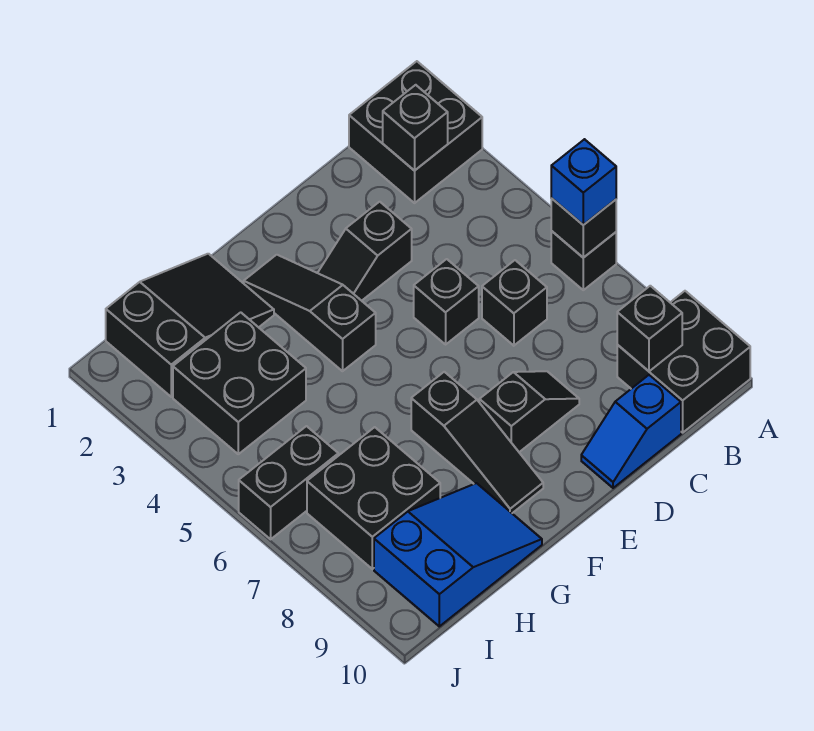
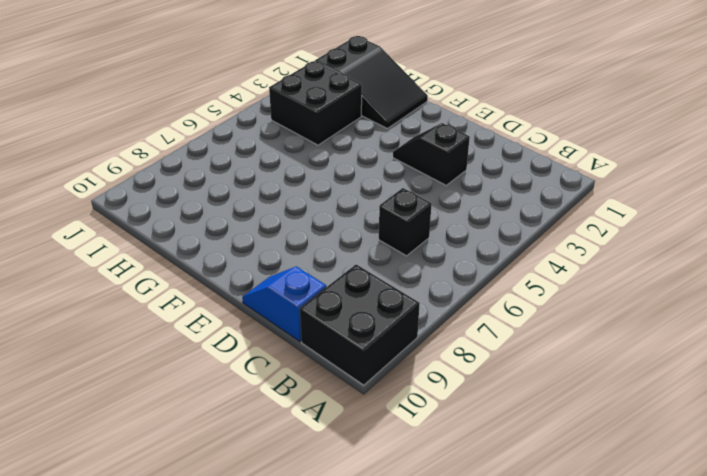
none -> black brick A1:B2 level 1
none -> black brick A6 level 1
none -> black brick D5 level 1

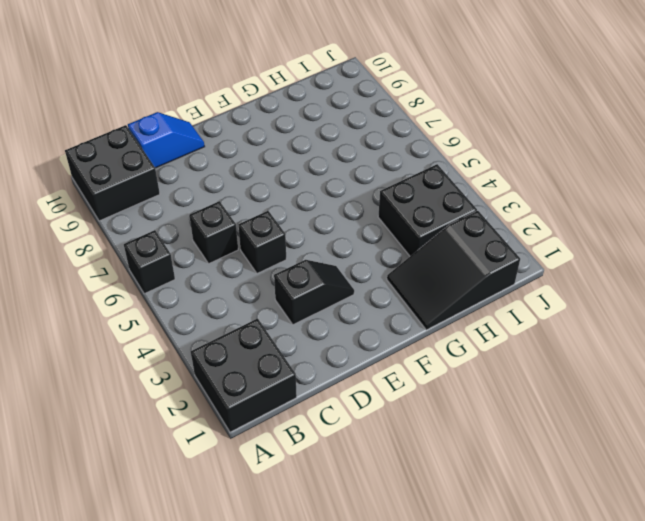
none -> black slope D8:E8 level 1 top E
none -> black slope F2:F4 level 1 top 4
none -> black slope F7:F9 level 1 top 7

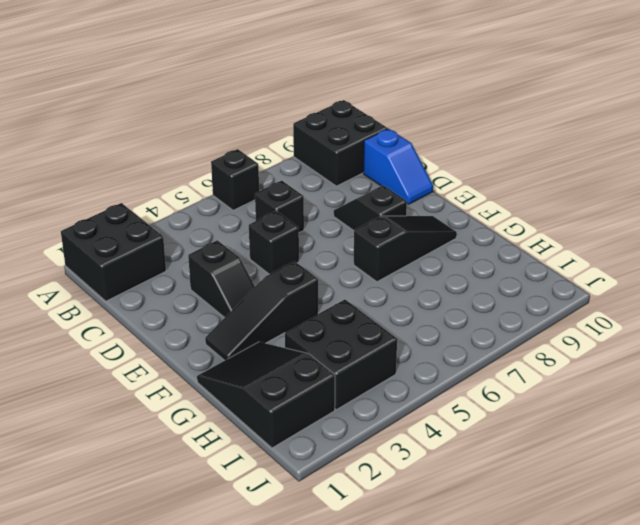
none -> blue slope G9:I10 level 1 top I
none -> black brick H7:I8 level 1
none -> black brick I6:J6 level 1

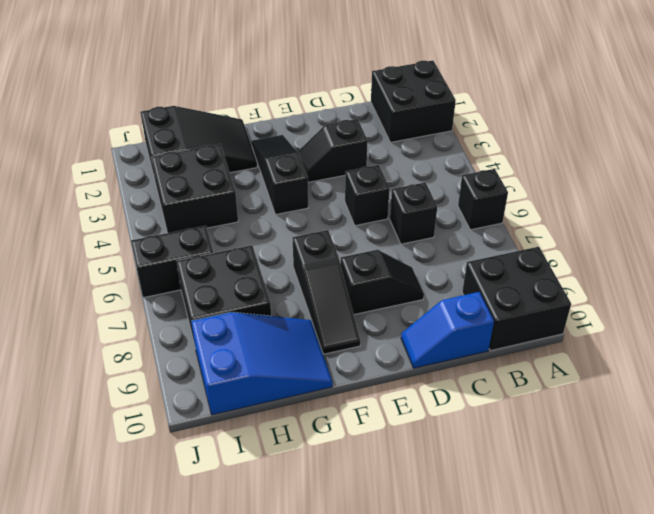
none -> black brick A6 level 2
none -> black brick B2 level 2
none -> black brick B9 level 2

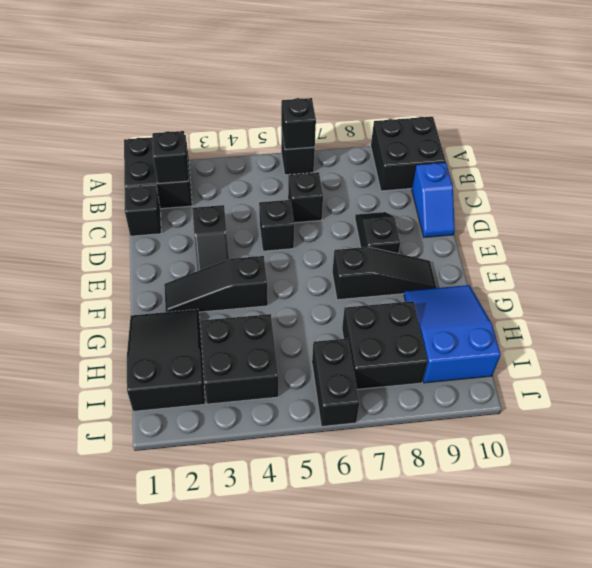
black brick C1 level 1 -> black brick B9 level 2
none -> blue brick A6 level 3

